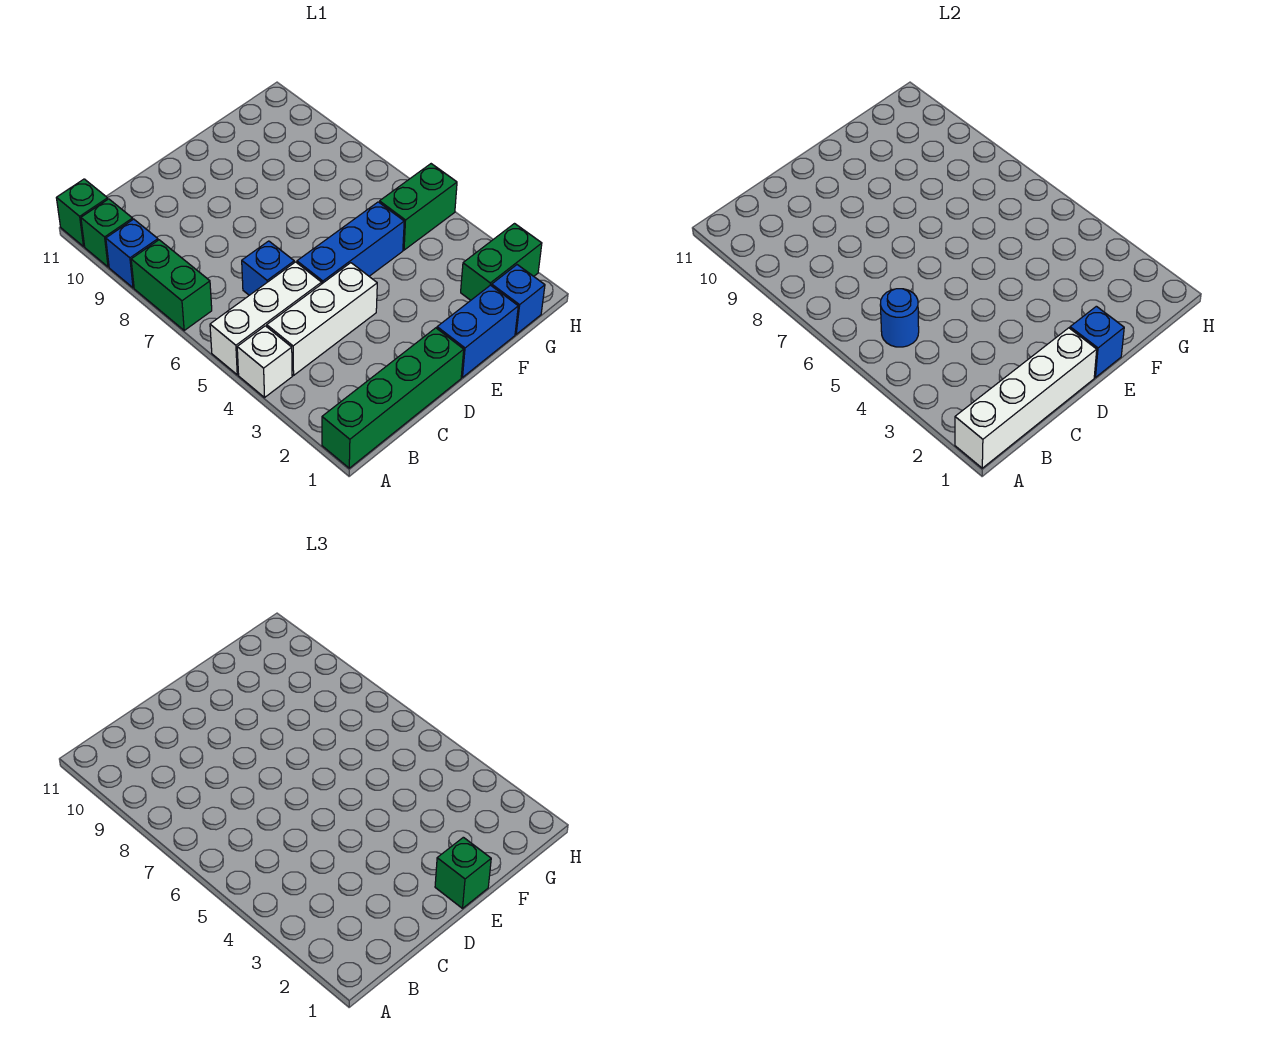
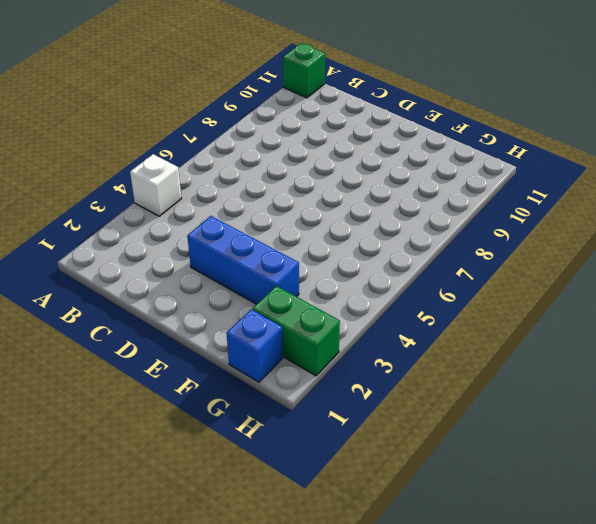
blue brick D3:F3 level 1 -> blue brick D5:F5 level 1
none -> green brick A1:D1 level 1
none -> white brick A5:C5 level 1
none -> green brick A7:A8 level 1

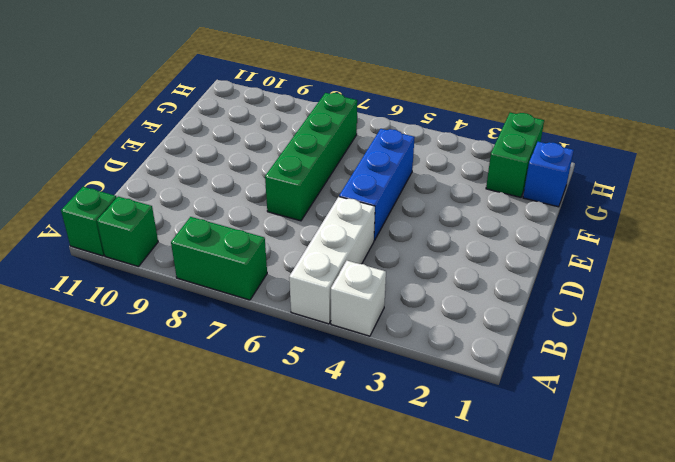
green brick D7:G7 level 1 -> green brick A1:D1 level 1
none -> blue brick A9 level 1
none -> white brick B4:D4 level 1
none -> blue brick C6 level 1

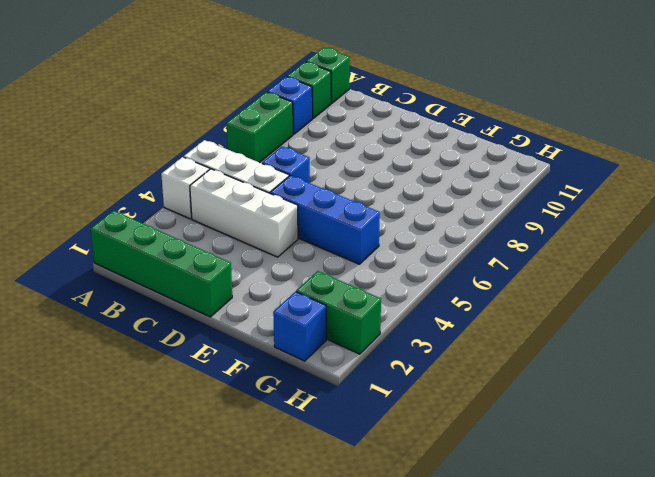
none -> blue brick E1:F1 level 1
none -> green brick G5:H5 level 1
none -> white brick A1:D1 level 2

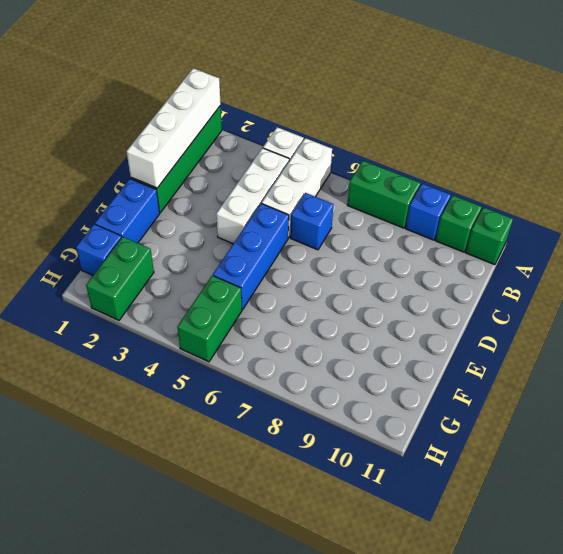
none -> blue round brick B5 level 2
none -> blue brick E1 level 2
none -> green brick E1 level 3

